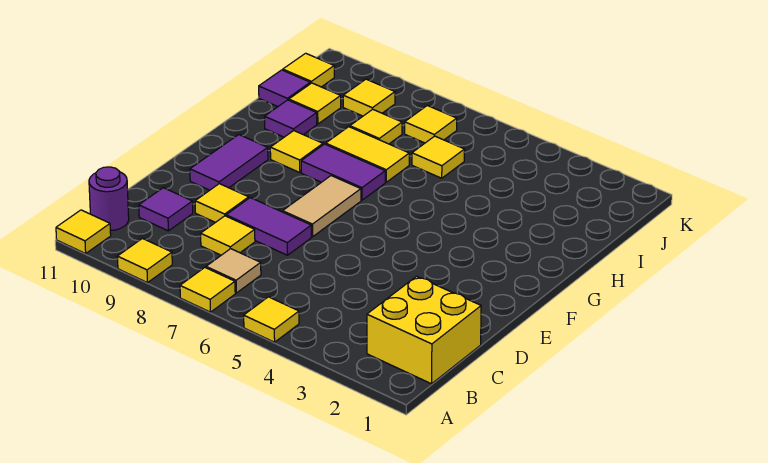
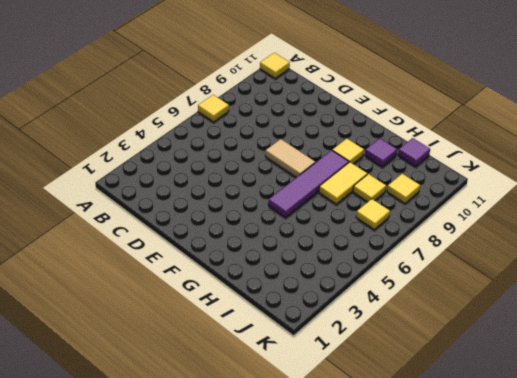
purple tile G5:G8 level 1 -> purple tile G7:G8 level 1
none -> yellow tile A5 level 1
none -> yellow tile A9 level 1
none -> yellow brick B1:C2 level 1

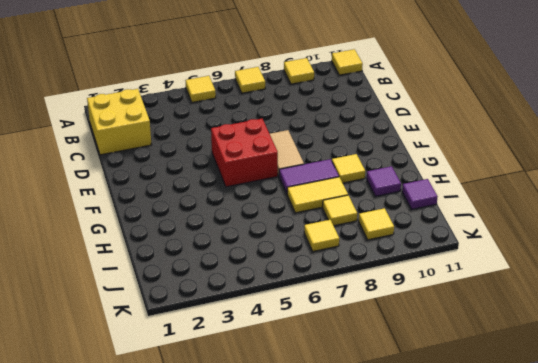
red brick E5:F6 level 1 -> none
none -> tan tile B7 level 1
none -> purple round brick B11 level 1
none -> yellow tile C8 level 1

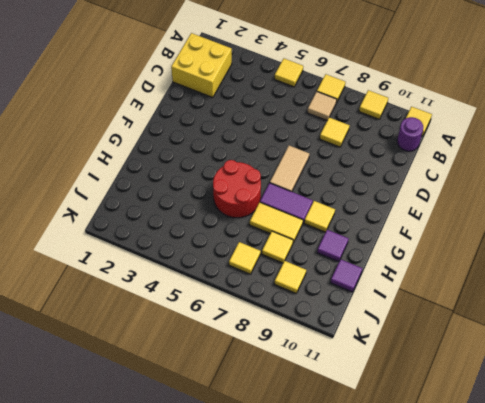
red round brick G5:H6 level 1 -> none
none -> purple tile C10 level 1
none -> purple tile D7:D8 level 1
none -> yellow tile D9 level 1

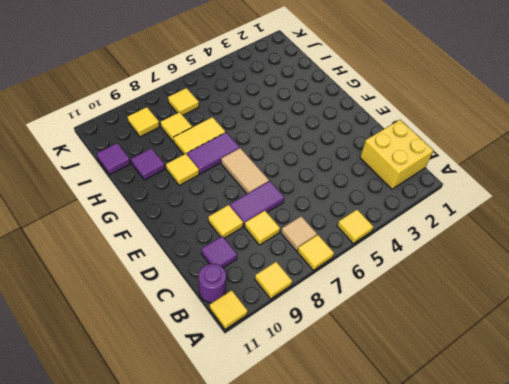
none -> purple tile E10:F10 level 1
none -> yellow tile I6 level 1
none -> yellow tile I10 level 1

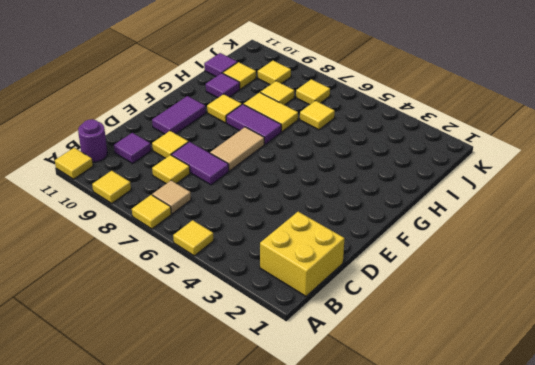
none -> yellow tile J11 level 1

